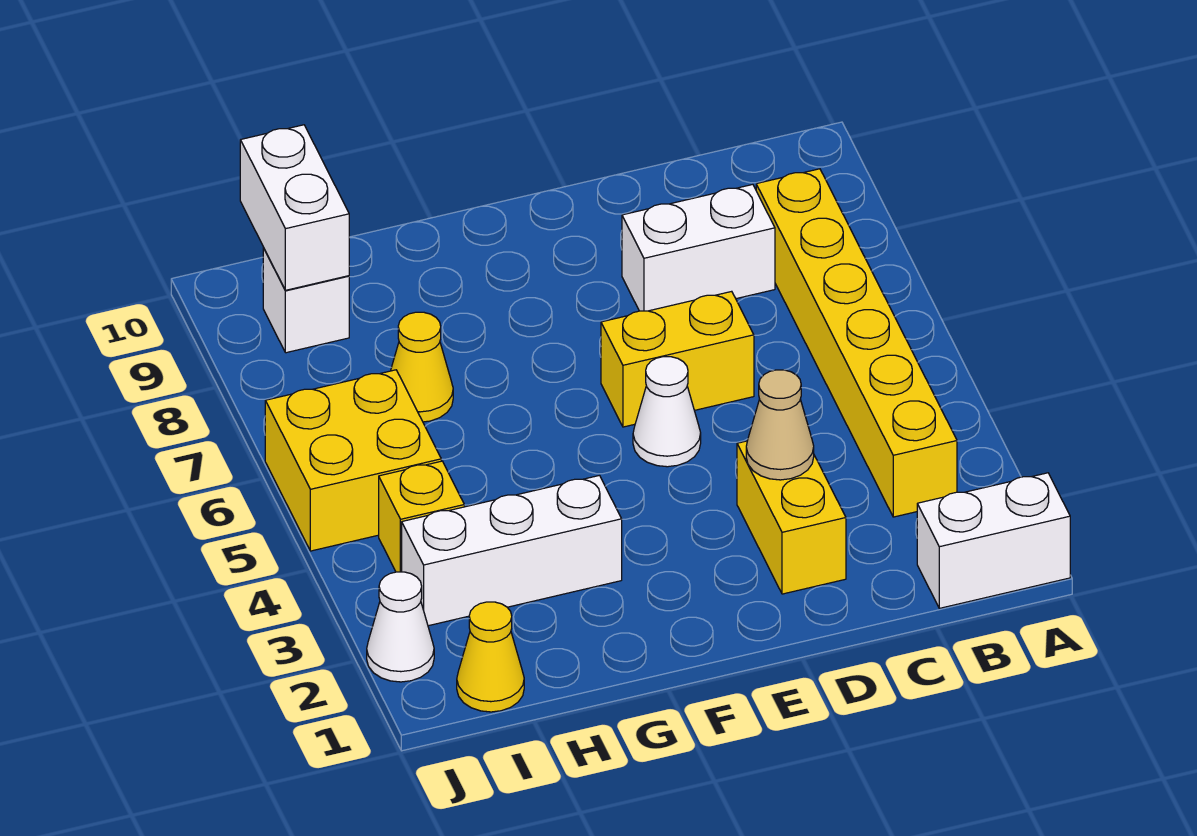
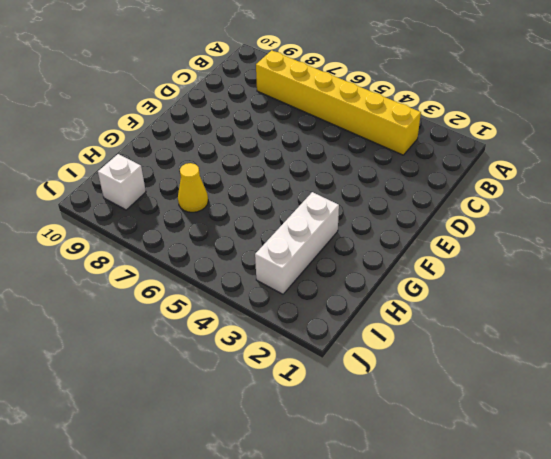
none -> white brick A1:B1 level 1
none -> white brick C8:D8 level 1
none -> yellow brick D2:D3 level 1

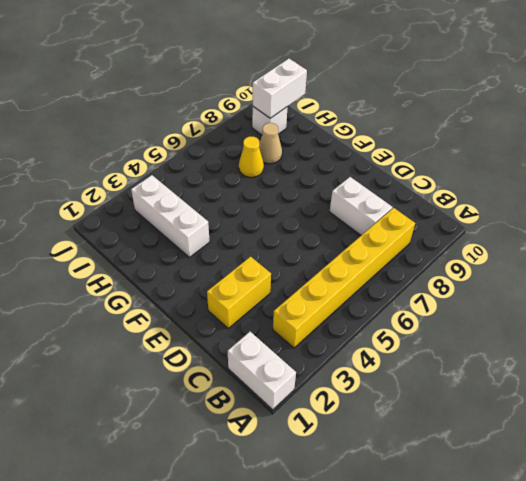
tan cone H8 level 1 -> tan cone D3 level 2
none -> yellow brick D6:E6 level 1
none -> white cone E5 level 1
none -> yellow cone I1 level 1

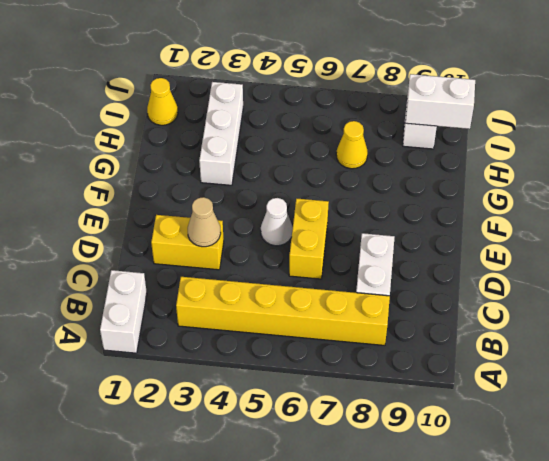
none -> yellow brick I4 level 1
none -> yellow brick I5:J6 level 1
none -> white cone J2 level 1

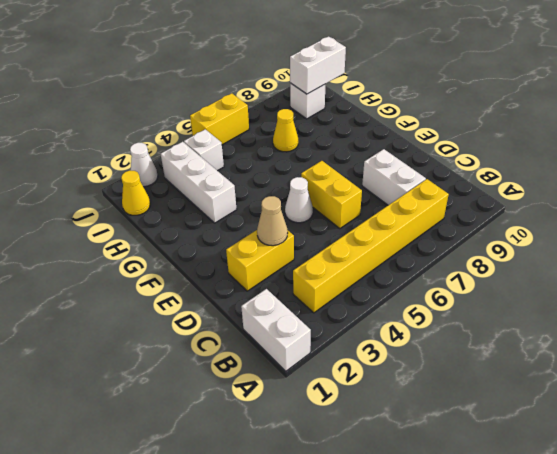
white brick I4 level 1 -> yellow brick I4 level 1
yellow brick J5:J6 level 1 -> yellow brick I5:J6 level 1

